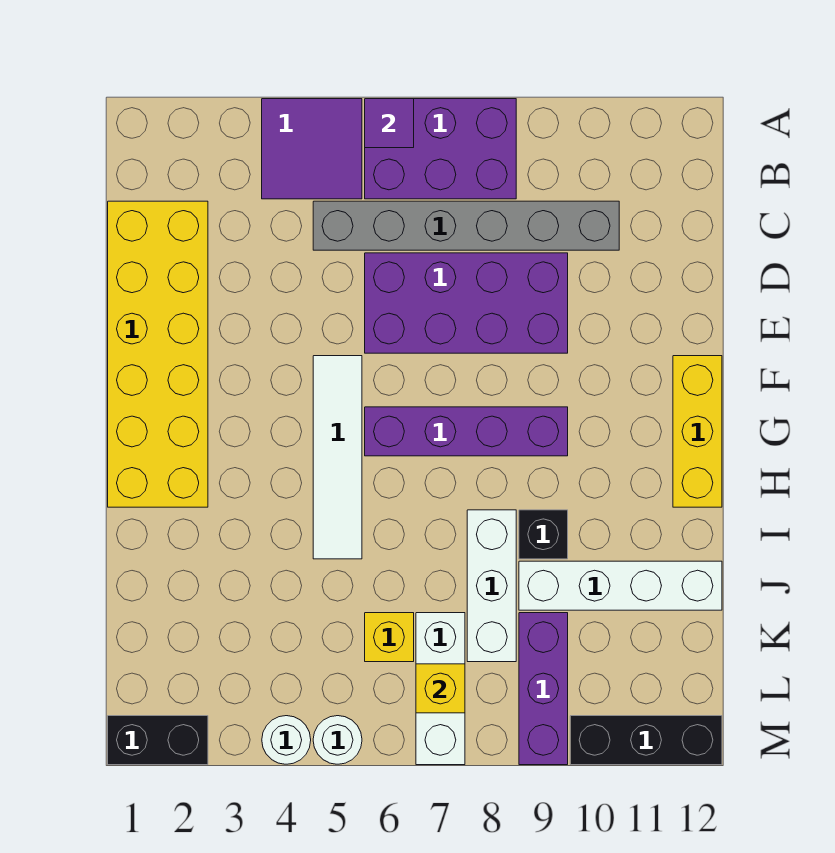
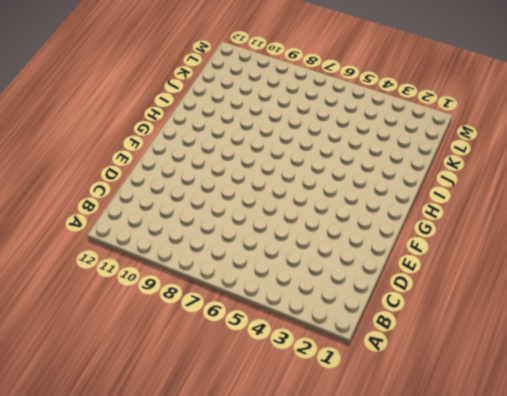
none -> purple tile A4:B5 level 1
none -> purple brick A6:B8 level 1
none -> yellow brick C1:H2 level 1

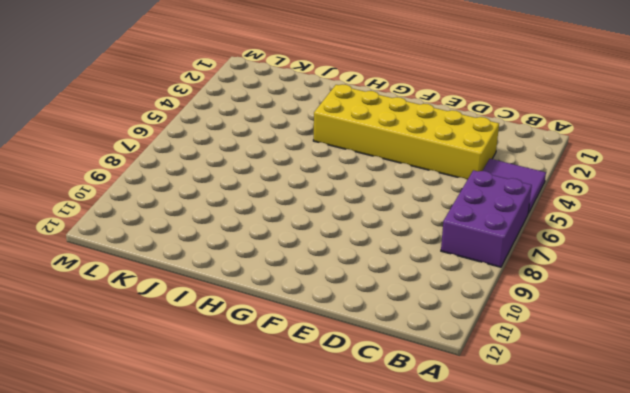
yellow brick C3:H4 level 1 -> yellow brick C1:H2 level 1
none -> grey brick C5:C10 level 1
none -> purple brick D6:E9 level 1
none -> white tile F5:I5 level 1

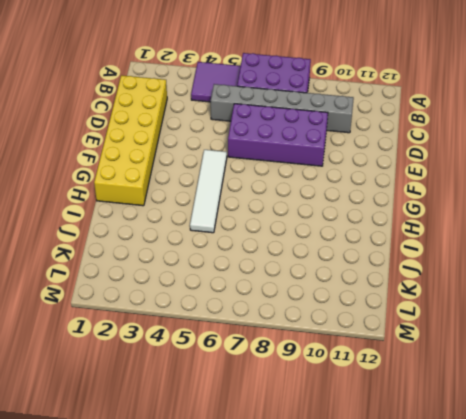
none -> yellow brick F12:H12 level 1
none -> purple brick G6:G9 level 1
none -> white brick I8:K8 level 1

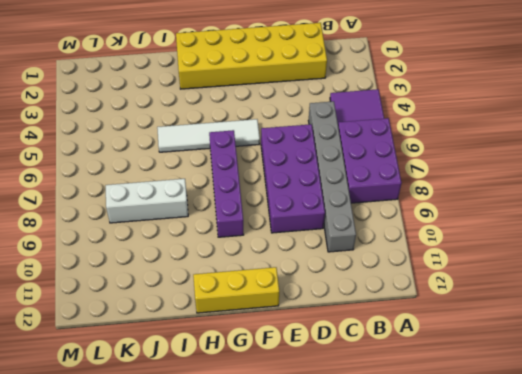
none -> black brick I9 level 1
none -> white brick J9:J12 level 1
none -> yellow brick K6 level 1

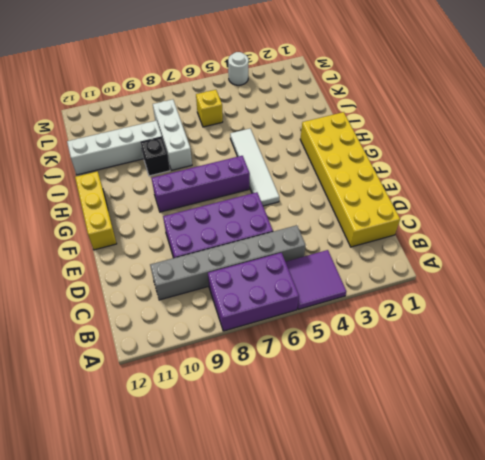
none -> white brick K7:M7 level 1
none -> purple brick K9:M9 level 1
none -> black brick M1:M2 level 1

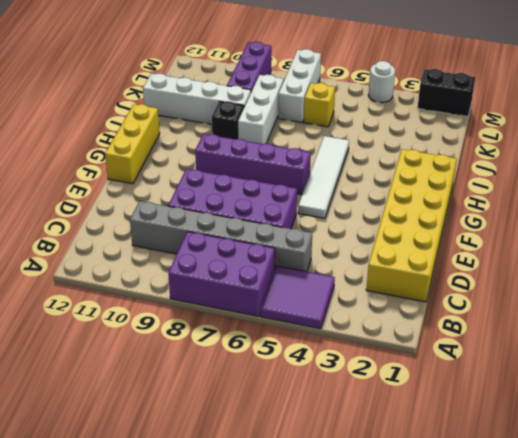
none -> white round brick M5 level 1
none -> black brick M10:M12 level 1
none -> purple tile A6 level 2

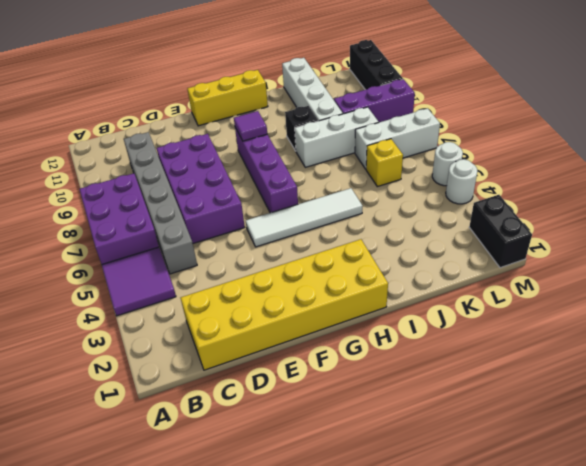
purple tile G9 level 2 -> purple tile A6 level 2
none -> yellow brick L7 level 2

